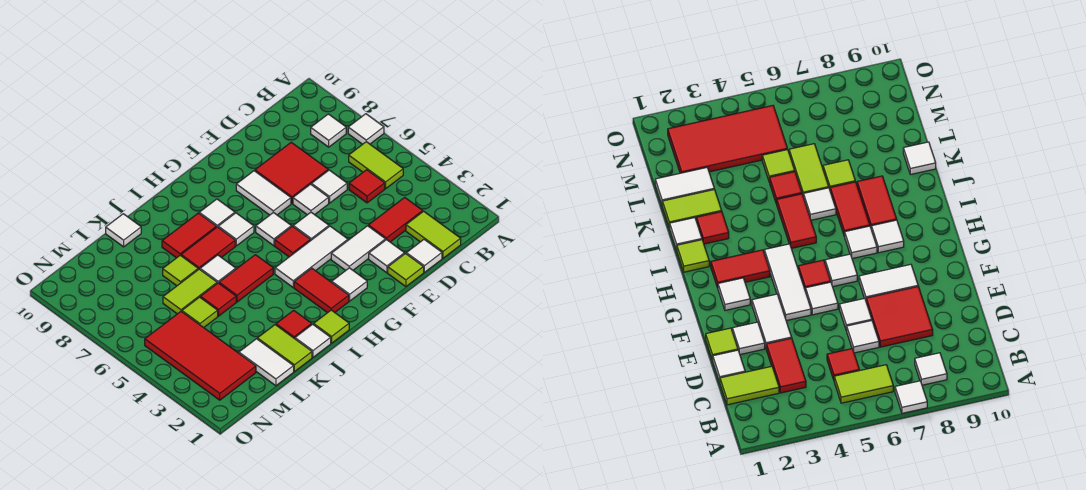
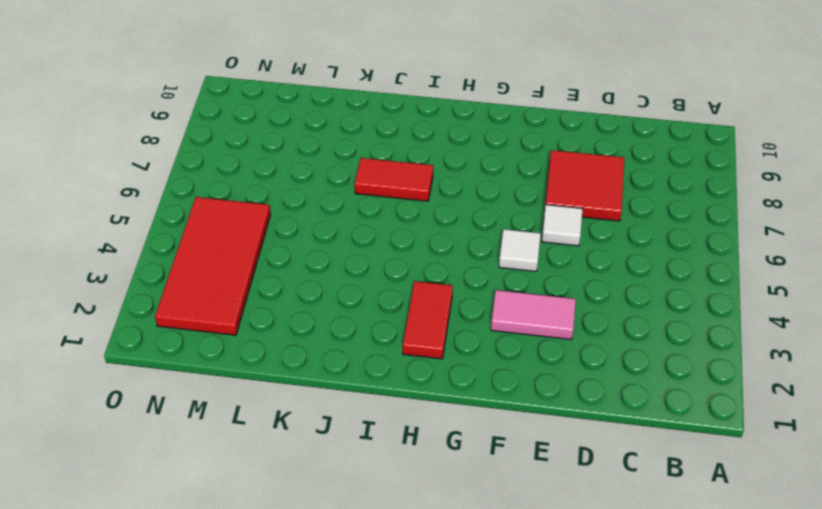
pink tile E3:F3 level 1 -> white tile E3:F3 level 1
none -> white tile A7 level 1
none -> lime tile B5:B6 level 1
none -> white tile B8 level 1
none -> lime tile C1:C2 level 1

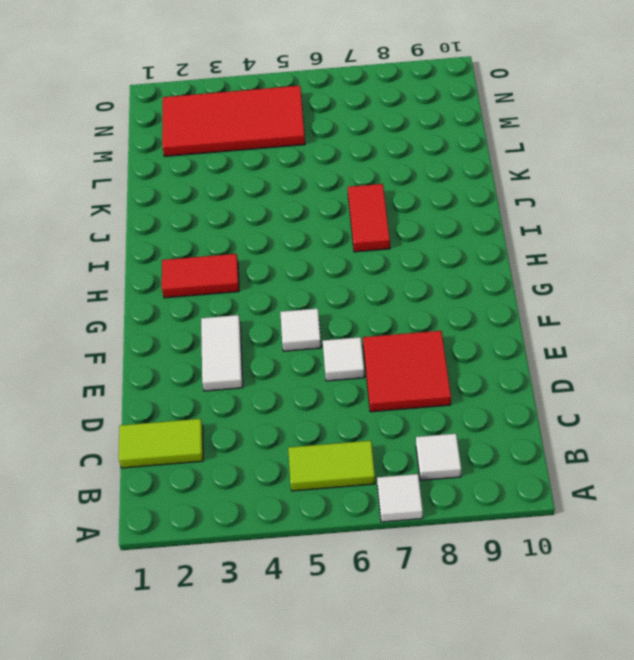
none -> red tile C3:D3 level 1
none -> red tile C5 level 1
none -> white tile D1 level 1
none -> white tile D6 level 1

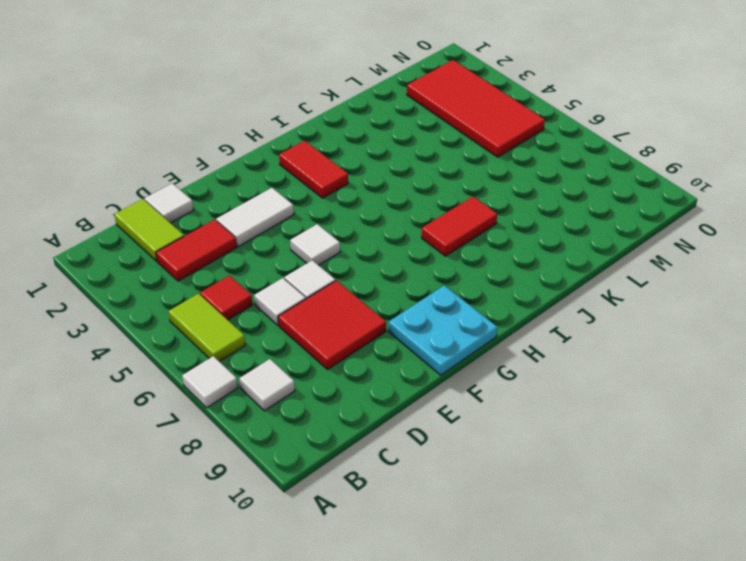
cyan plate F9:G10 level 1 -> none
none -> lime tile E1 level 1
none -> white tile E2 level 1
none -> white tile F4:H4 level 1
none -> white tile F7:F8 level 1

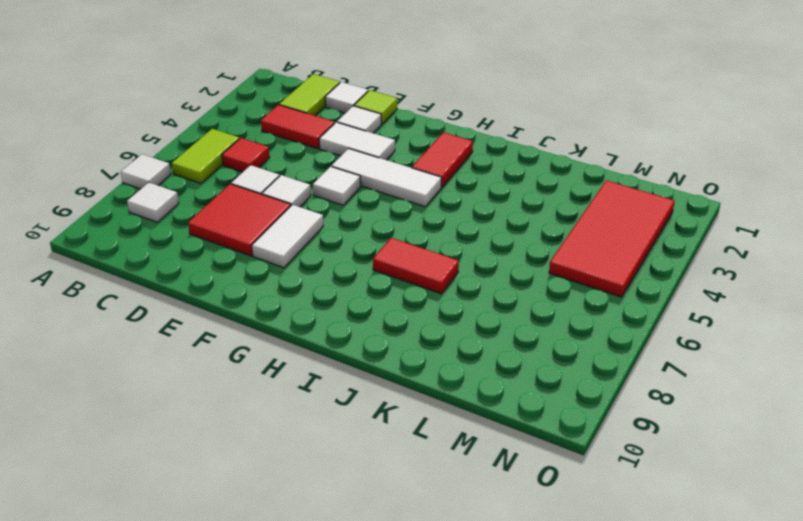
none -> white tile G2 level 1
none -> red tile G5 level 1
none -> white tile G6 level 1
none -> white tile H7 level 1

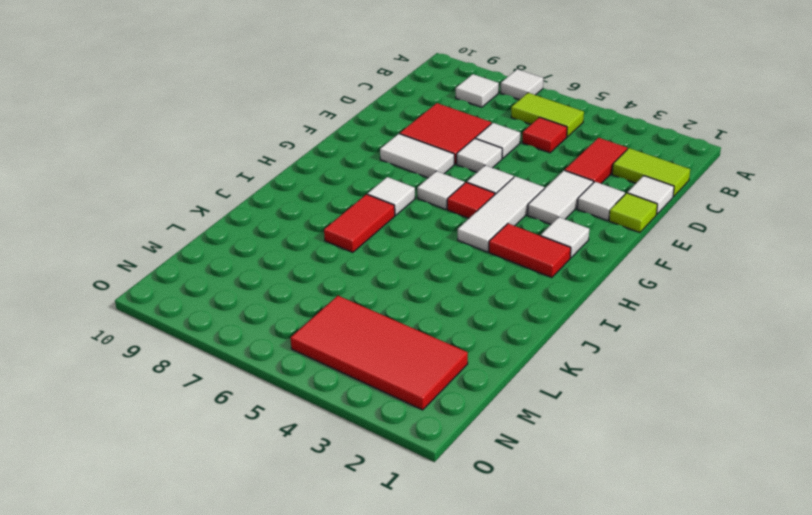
none -> white tile H8 level 1
none -> lime tile I1 level 1
none -> red tile I5:J5 level 1
none -> red tile I8:J8 level 1

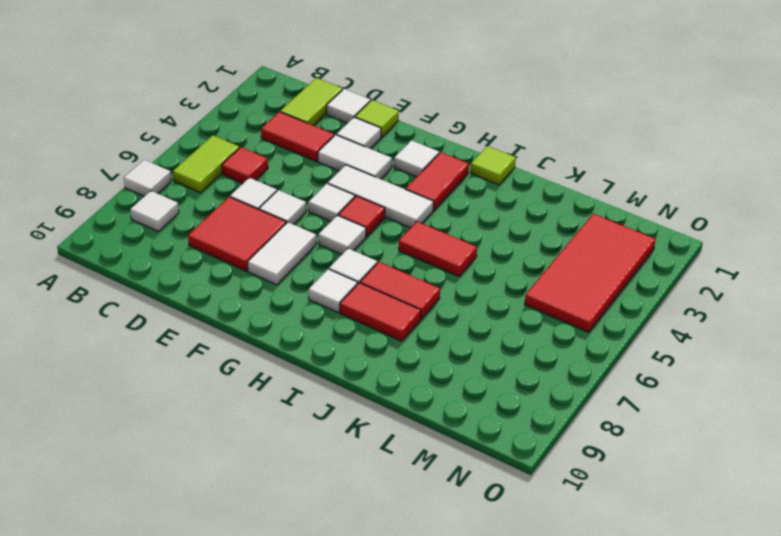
none -> white tile J1 level 1
none -> red tile J2 level 1
none -> white tile J6 level 1
none -> lime tile K1:K2 level 1

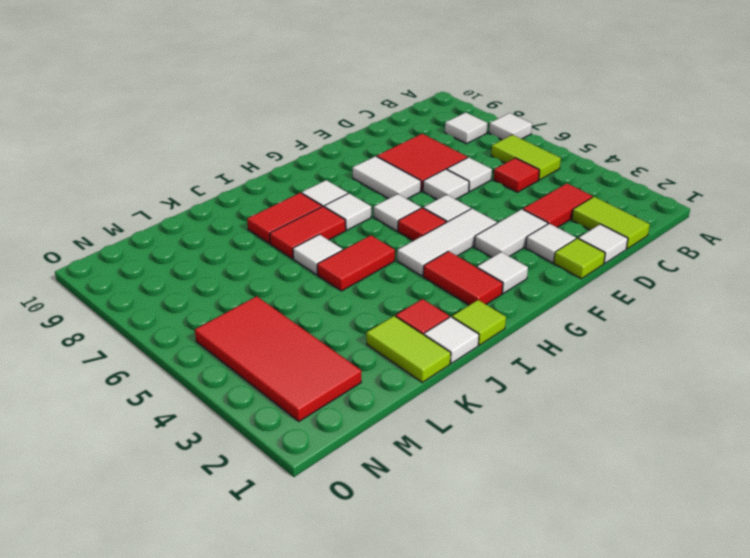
none -> red tile K5 level 1
none -> lime tile K6:L6 level 1
none -> lime tile K7 level 1
none -> white tile K10 level 1

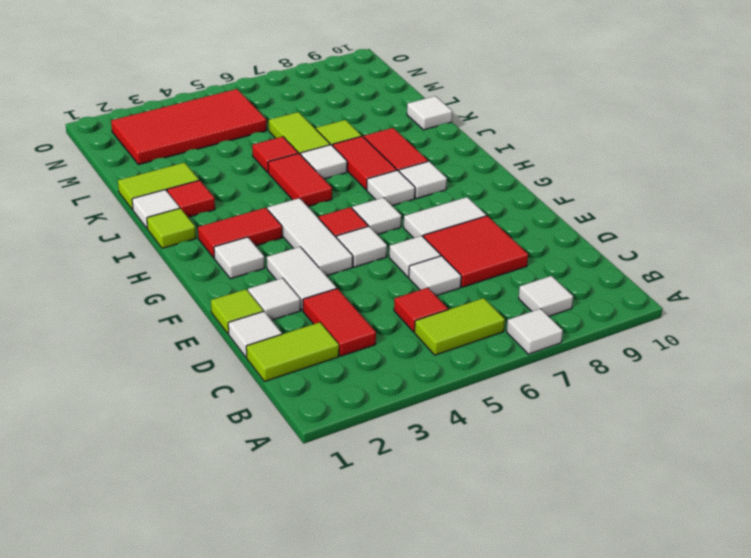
none -> white tile L1:L2 level 1
none -> lime tile L5 level 1

